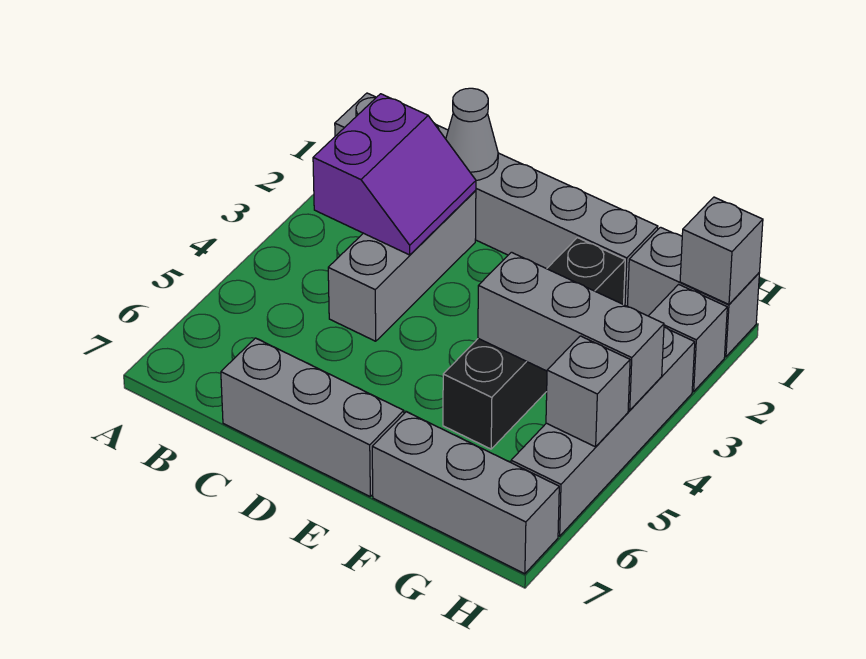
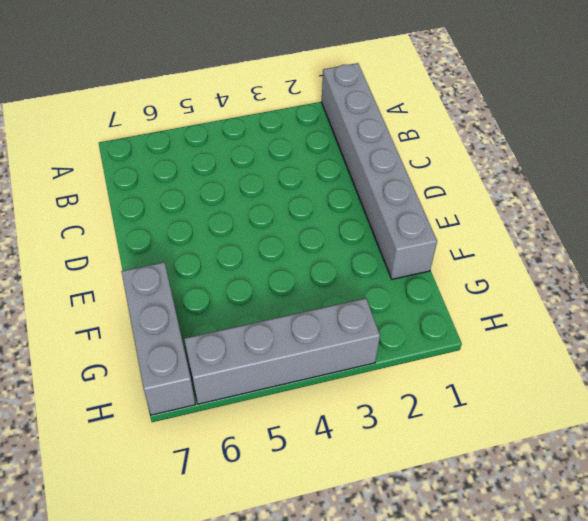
none -> grey brick C2:C4 level 1
none -> grey brick C7:E7 level 1
none -> black brick F2:F5 level 1

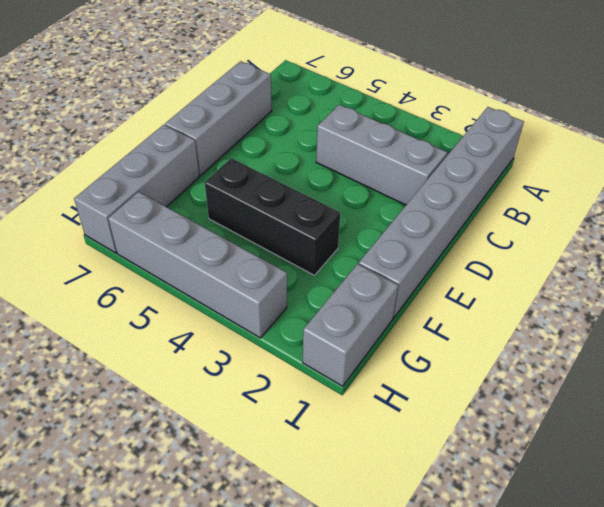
black brick F3:F5 level 1 -> black brick F2:F5 level 1
none -> grey brick H2 level 1
none -> purple slope B2:C3 level 2 top B
none -> grey cone C1 level 2

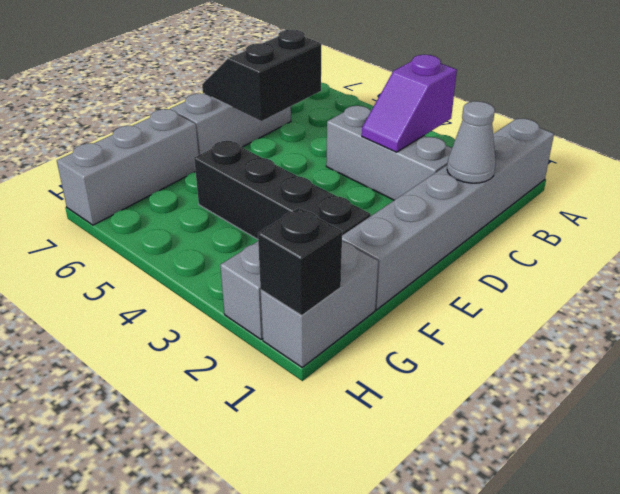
purple slope B3:C3 level 2 top B -> purple slope B2:C3 level 2 top B
black slope C6:D7 level 2 top 6 -> none
black brick H1 level 2 -> grey brick H1 level 2
none -> grey brick H3:H6 level 1
none -> grey brick F4:H4 level 2
none -> grey brick H5 level 2

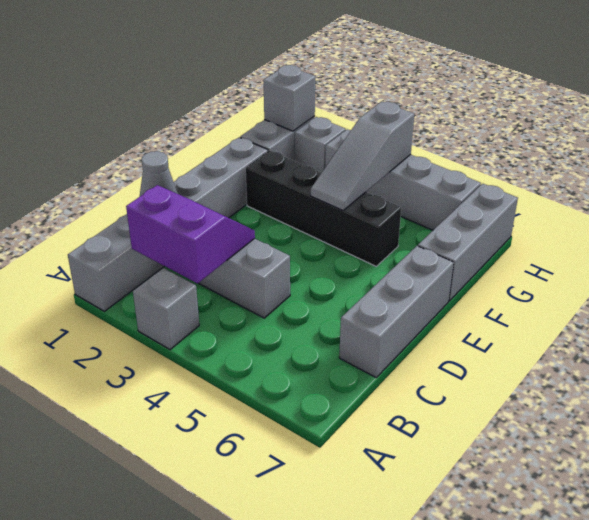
grey brick A3 level 1 -> grey brick H5 level 2
grey slope F4:H4 level 2 top H -> grey brick F4:H4 level 2

